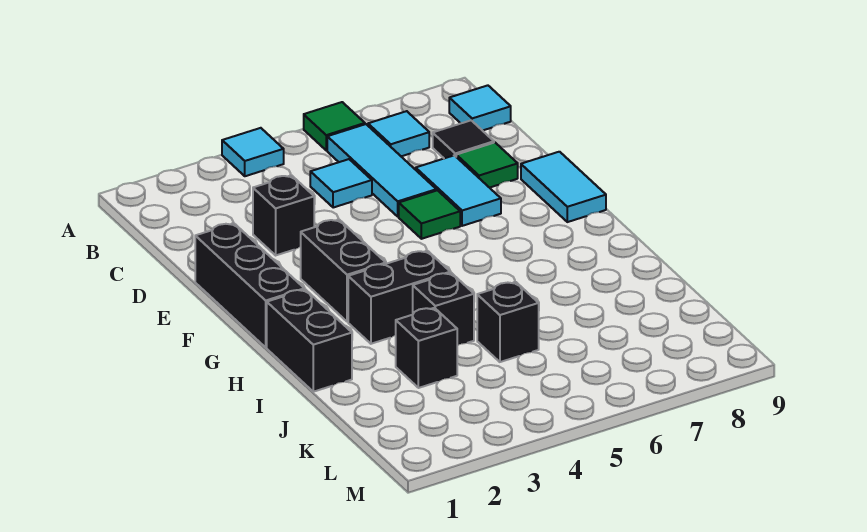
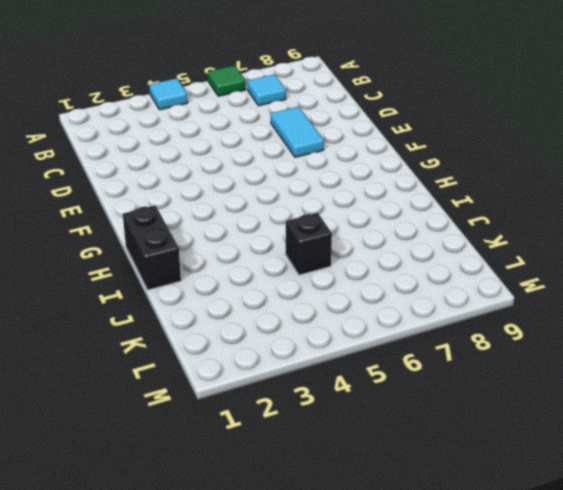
none -> cyan tile B6:D6 level 1
none -> cyan tile B9 level 1
none -> cyan tile C5 level 1

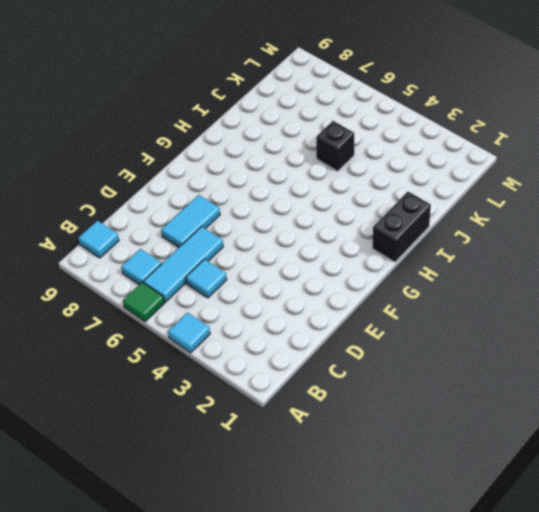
none -> black tile C8 level 1
none -> black brick D3 level 1
none -> green tile D8 level 1

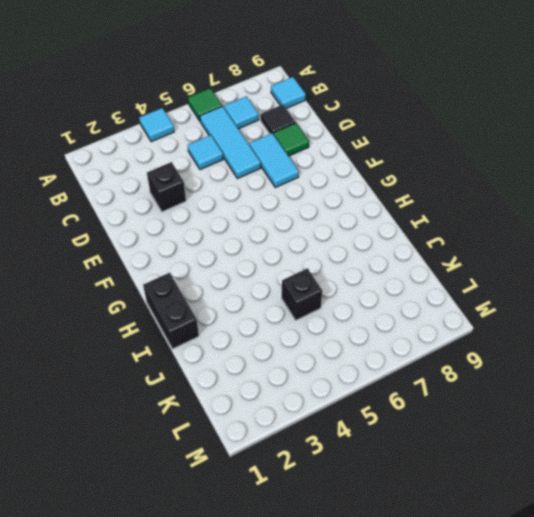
none -> black brick E1:G1 level 1
none -> green tile E6 level 1
none -> cyan tile E9:F9 level 1

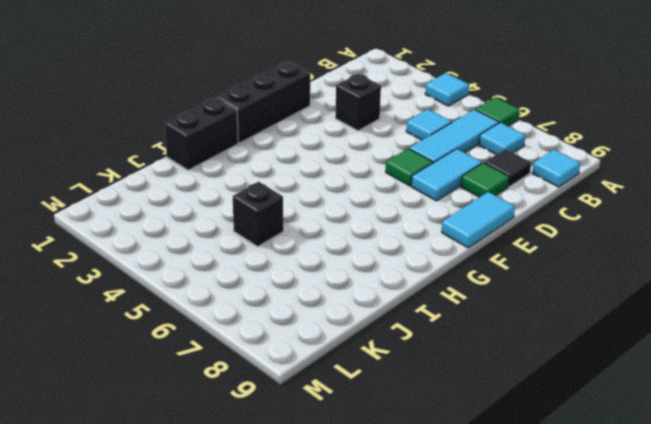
none -> black brick F3:G3 level 1
none -> black brick H3:H4 level 1
none -> black brick I4 level 1

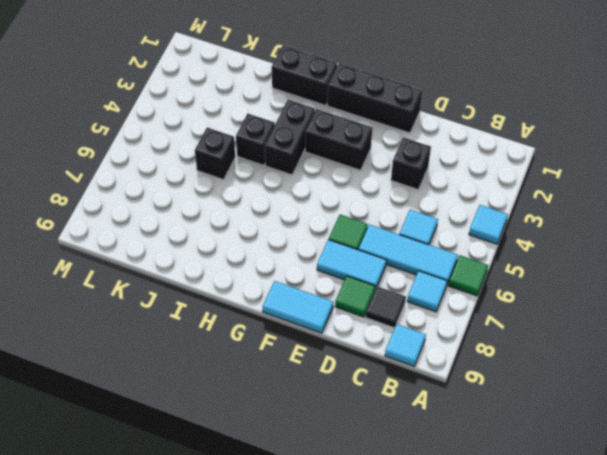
none -> black brick J3 level 1

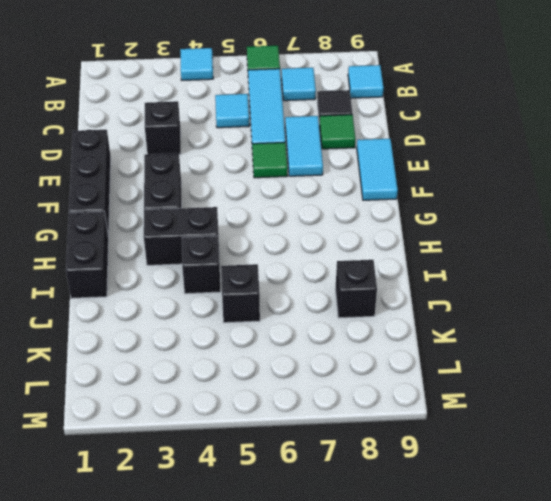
black brick J8 level 1 -> black brick J3 level 1

